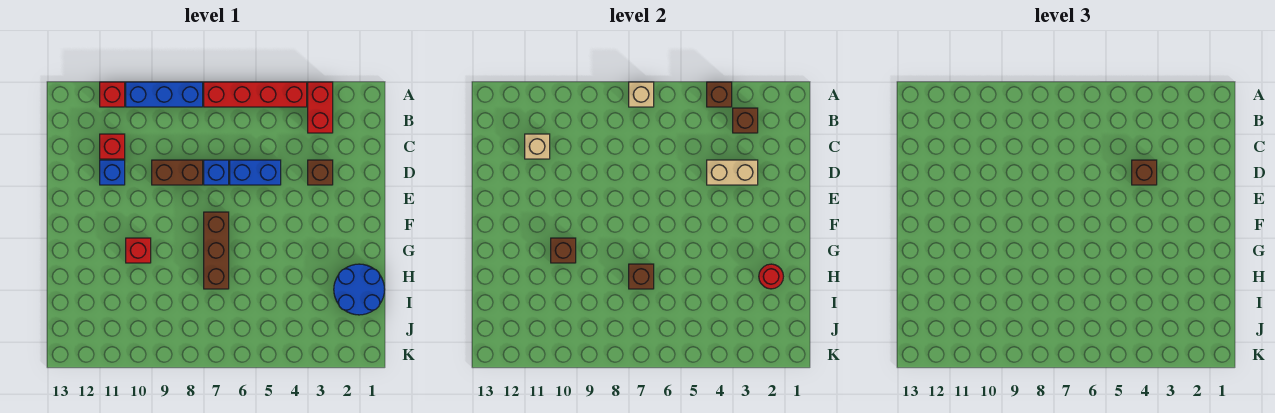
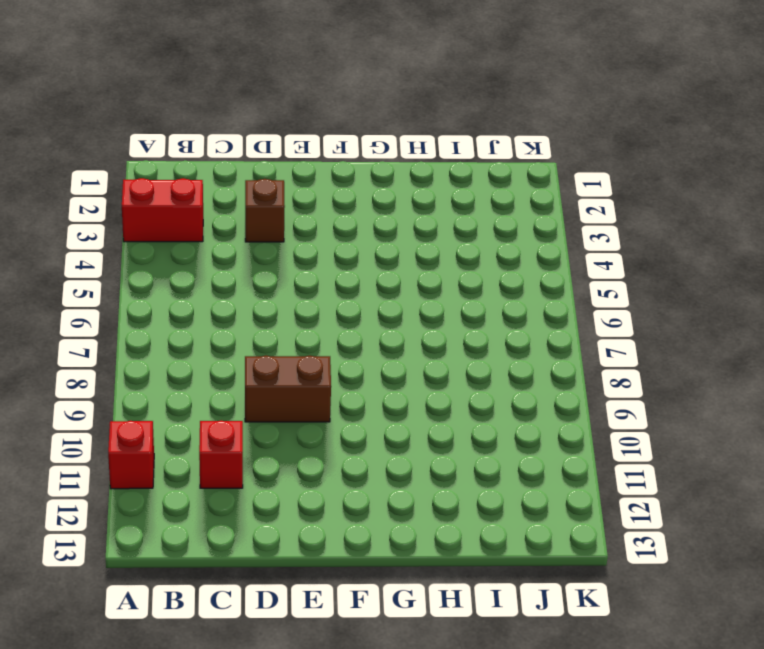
brown brick D9:E9 level 1 -> brown brick D8:D9 level 1
none -> red brick A4:A7 level 1
none -> blue brick A8:A10 level 1
none -> blue brick D5:D6 level 1

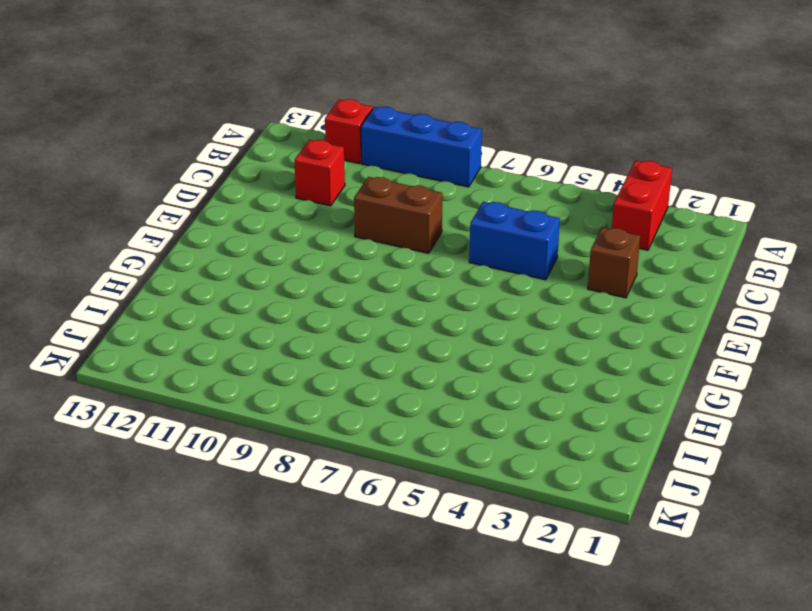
none -> red brick A4:A7 level 1
none -> blue brick D7 level 1
none -> blue brick D11 level 1

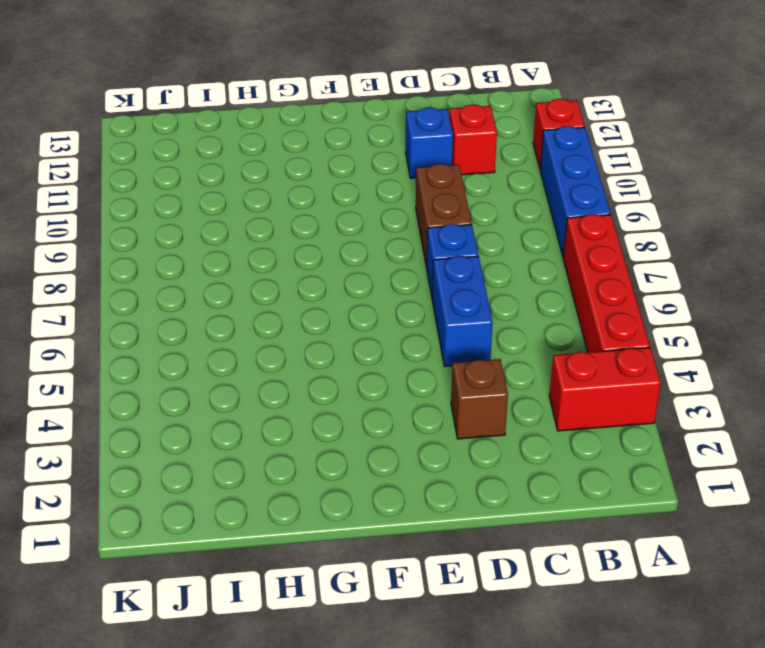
none -> brown brick F7:H7 level 1
none -> red brick G10 level 1
none -> blue round brick H1:I2 level 1

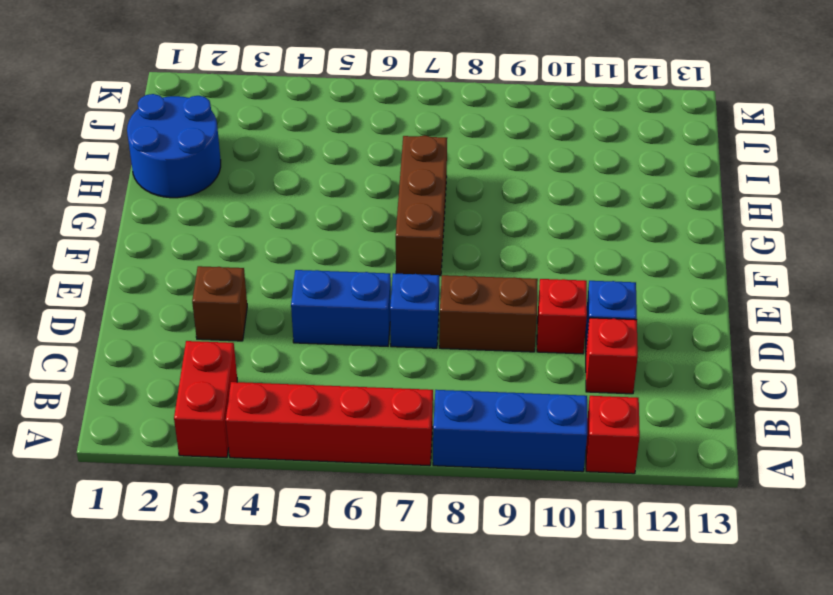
red brick D10 level 1 -> red brick G10 level 1
none -> brown brick A4 level 2
none -> tan brick A7 level 2
none -> brown brick B3 level 2

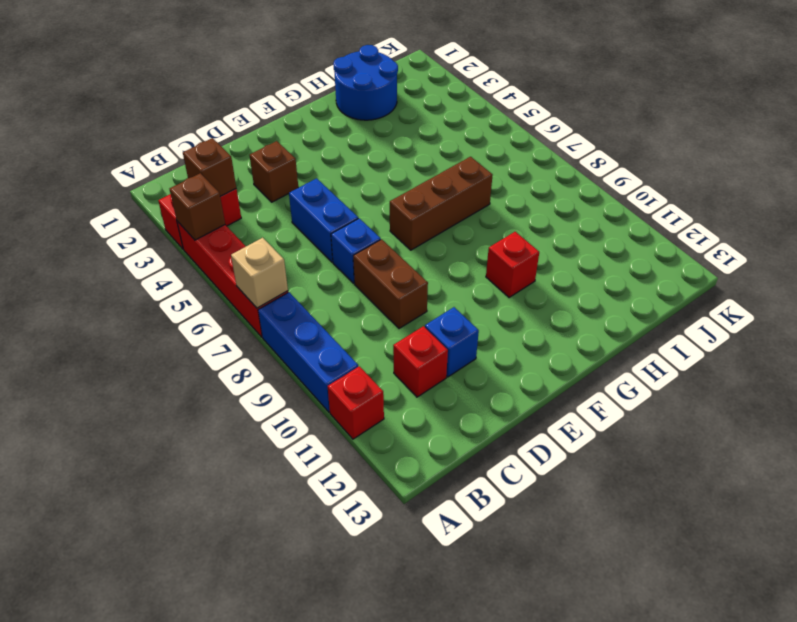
none -> tan brick C11 level 2
none -> tan brick D3:D4 level 2
none -> brown brick G10 level 2

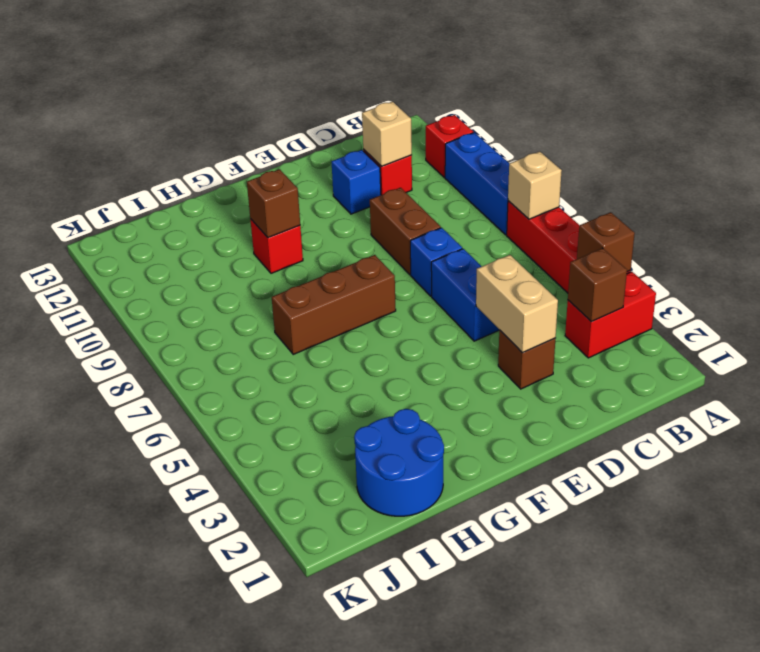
none -> red round brick H2 level 2
none -> brown brick H7 level 2
none -> brown brick D4 level 3

